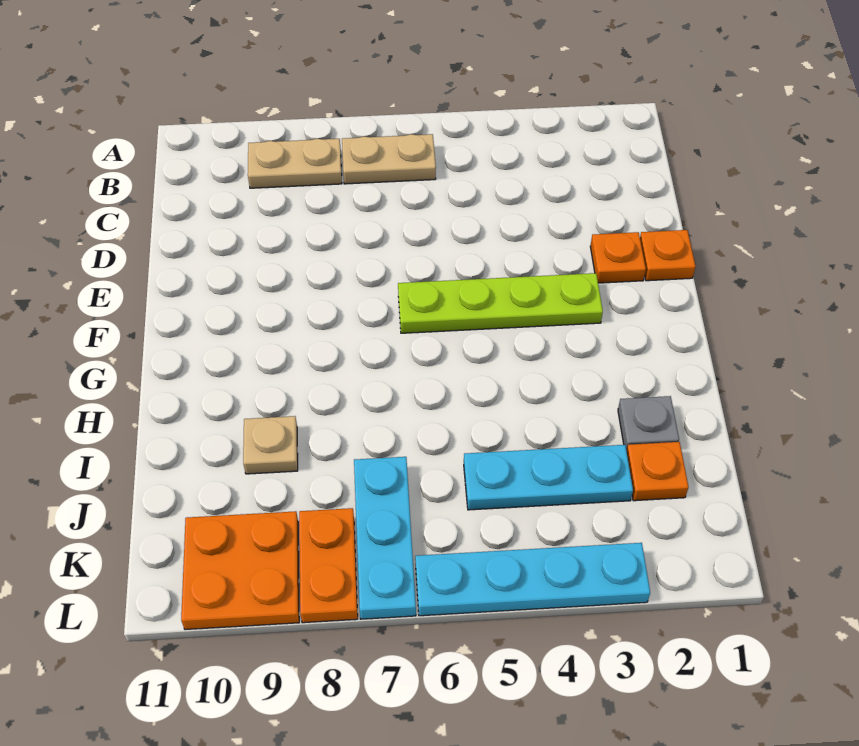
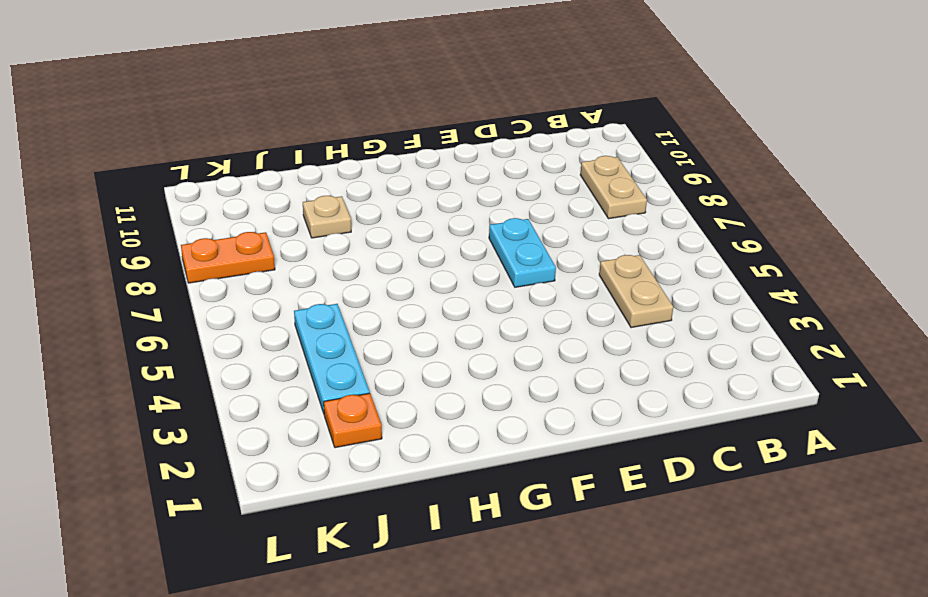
tan plate C4:C5 level 1 -> tan plate B6:B7 level 1
cyan plate E6:E7 level 1 -> none
none -> orange plate E1 level 1
none -> orange plate E2 level 1
none -> lime plate F3:F6 level 1

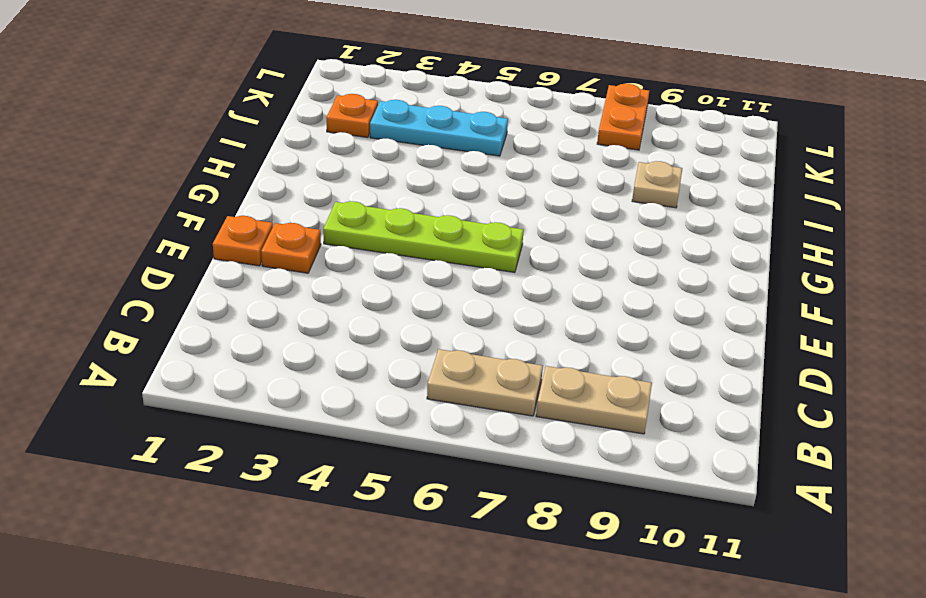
none -> grey plate I2 level 1
none -> cyan plate J7:L7 level 1
none -> orange plate K9:L10 level 1

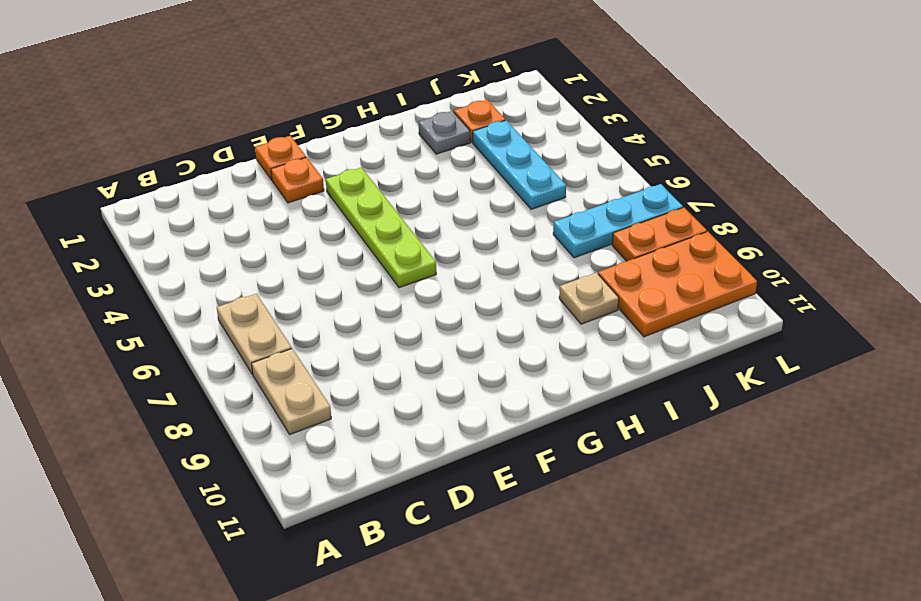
orange plate J9:L10 level 1 -> orange plate K9:L10 level 1
none -> cyan plate L3:L6 level 1

